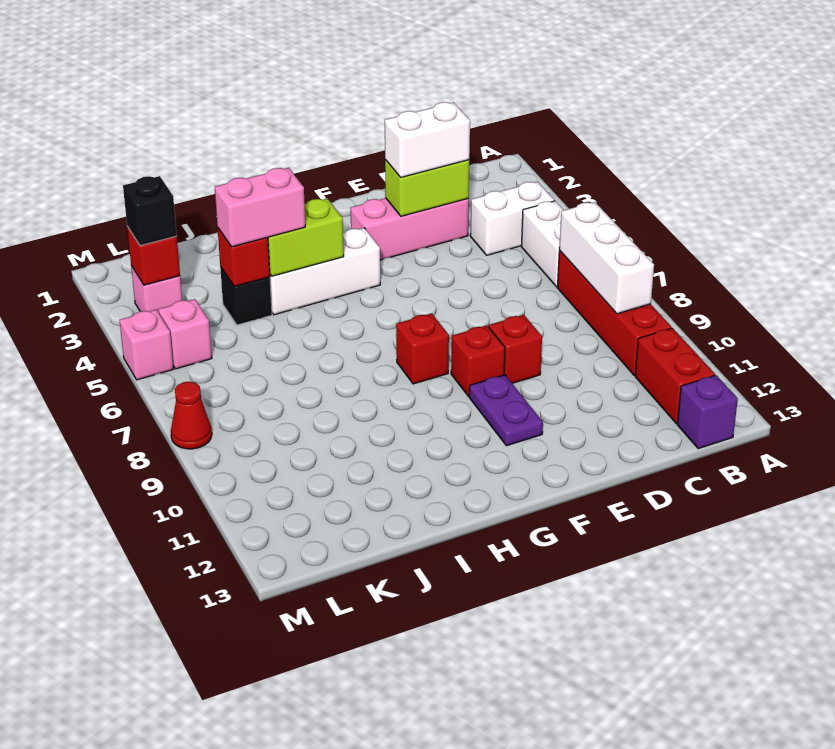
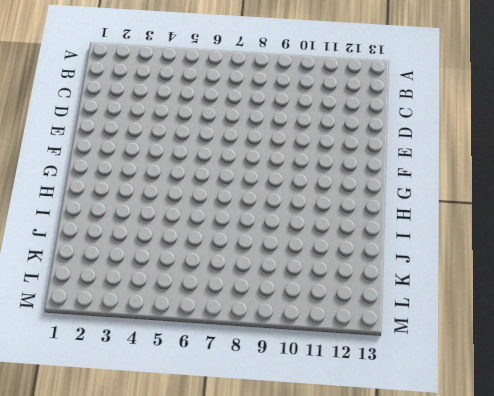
none -> white brick B4:C4 level 1
none -> white brick B5:B6 level 1
none -> red brick B7:B10 level 1

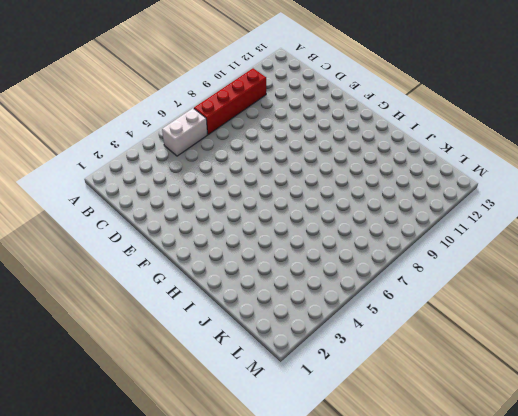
none -> white brick B4:C4 level 1
none -> red brick B11:B12 level 1
none -> purple brick B13 level 1

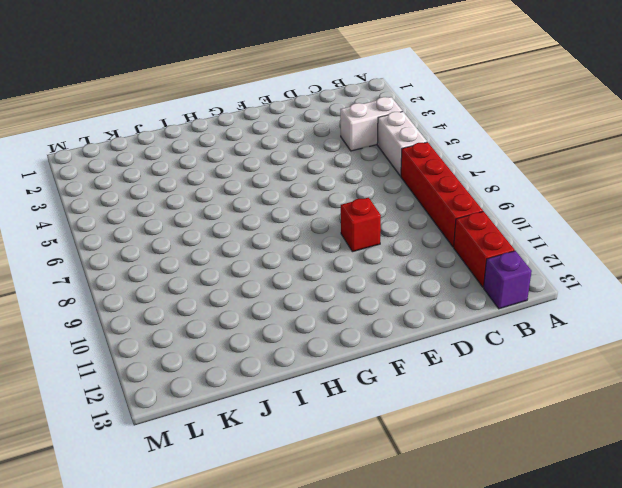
none -> pink brick D3:F3 level 1
none -> red brick F9 level 1
none -> purple plate F10:F11 level 1

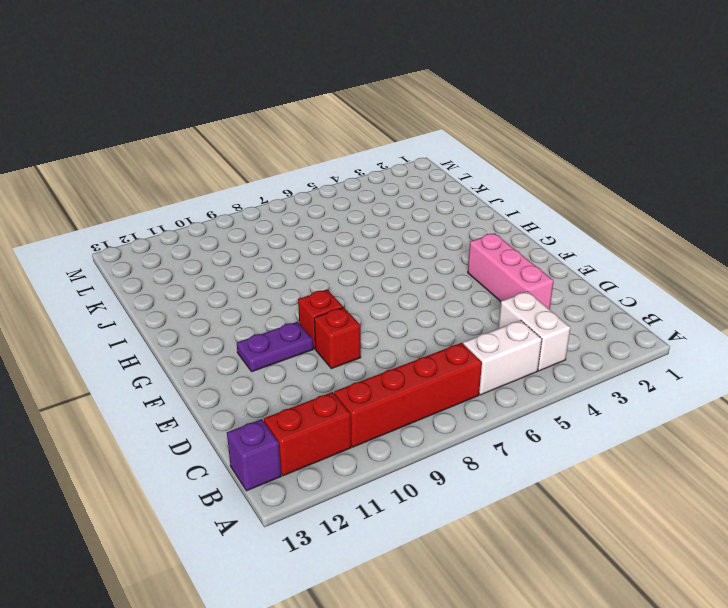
none -> white brick G4:I4 level 1
none -> red brick G8 level 1
none -> black brick J4 level 1

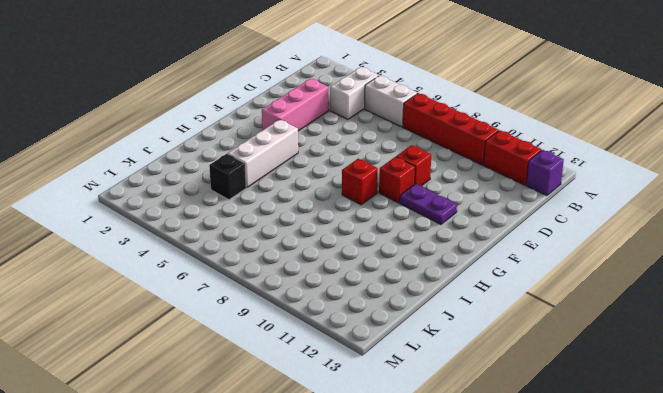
none -> pink brick L3 level 1
none -> pink brick L5 level 1
none -> pink brick M5 level 1

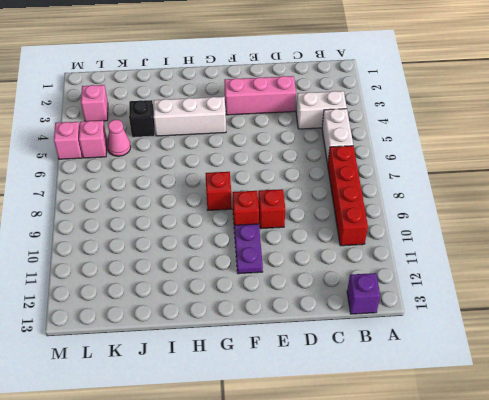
pink cone K5 level 1 -> none
none -> red brick B11:B12 level 1
none -> red cone M8 level 1
none -> white brick B7:B9 level 2

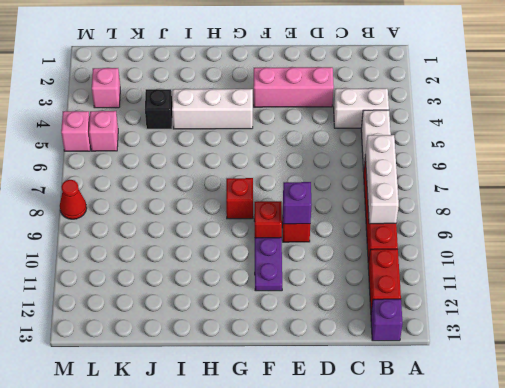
purple brick E9 level 2 -> none
none -> lime brick D3:E3 level 2
none -> lime brick H4:I4 level 2
none -> red brick J4 level 2

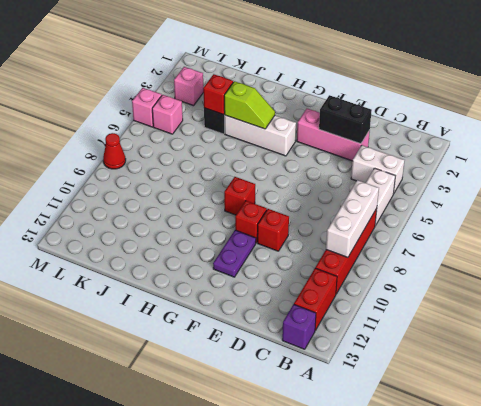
black brick D3:E3 level 2 -> lime brick D3:E3 level 2
lime slope H4:I4 level 2 top I -> lime brick H4:I4 level 2
none -> red brick L3 level 2
none -> white brick D3:E3 level 3
none -> pink brick I4:J4 level 3

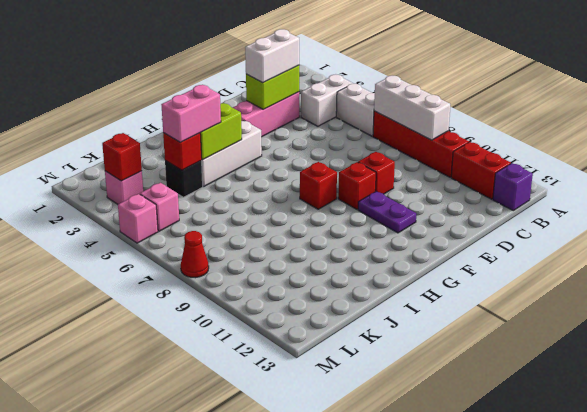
none -> black brick L3 level 3

